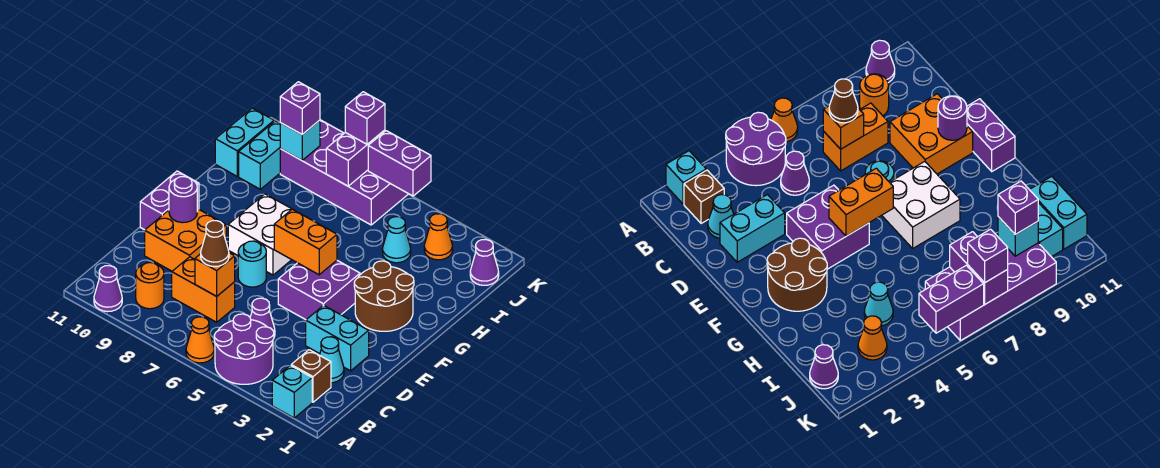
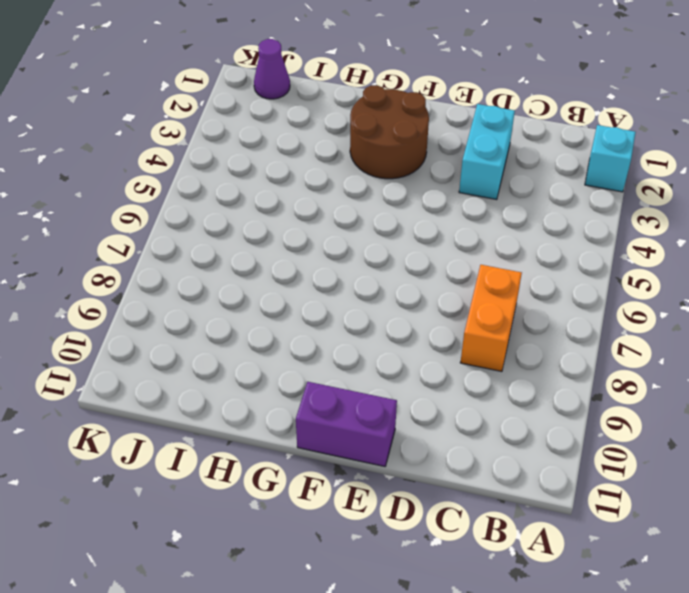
none -> purple round brick A4:B5 level 1
none -> orange cone A6 level 1
none -> purple cone A10 level 1
none -> brown brick B2 level 1

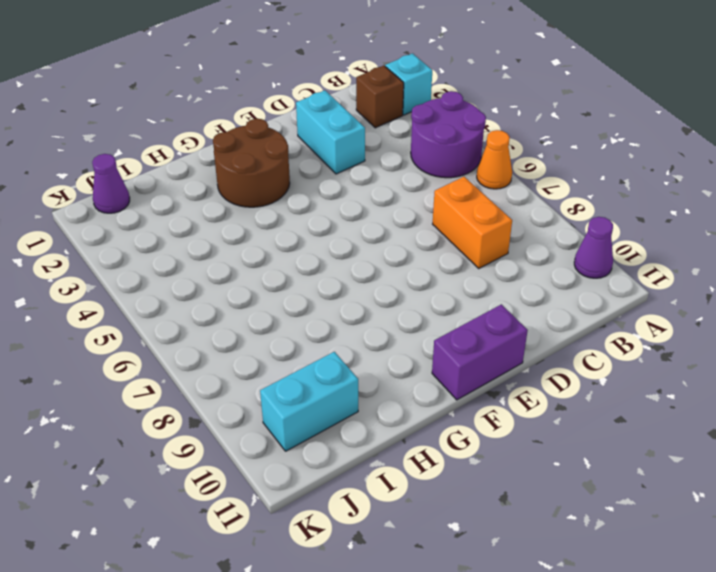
none -> orange round brick B9 level 1
none -> cyan cone C2 level 1
none -> purple cone C5 level 1
none -> orange brick D9:E10 level 1

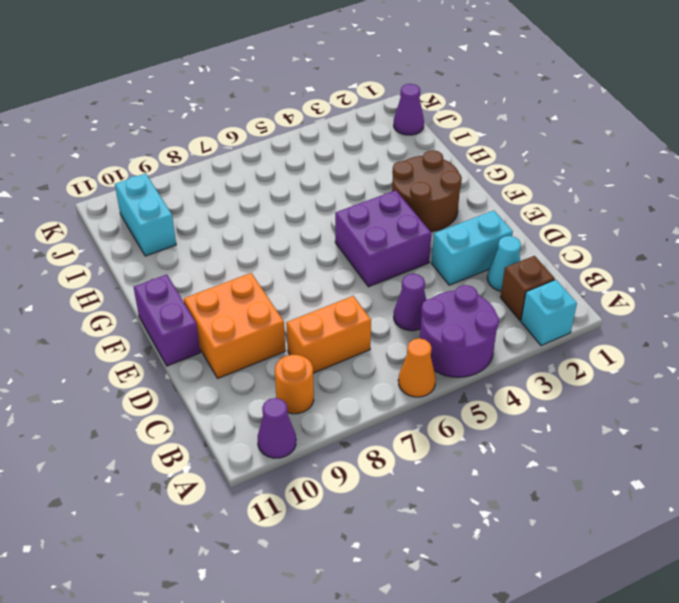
none -> cyan round brick E7 level 1
none -> white brick F7:G8 level 1
none -> cyan cone I4 level 1
none -> cyan brick I11:J11 level 1

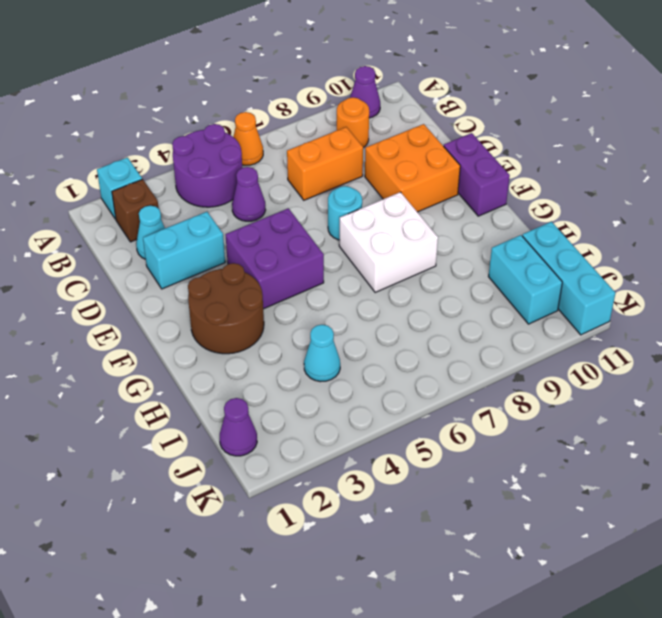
cyan brick I11:K11 level 1 -> cyan brick I11:J11 level 1
none -> orange cone J3 level 1
none -> purple brick J6:K9 level 1
none -> orange brick C7 level 2
none -> purple round brick E10 level 2

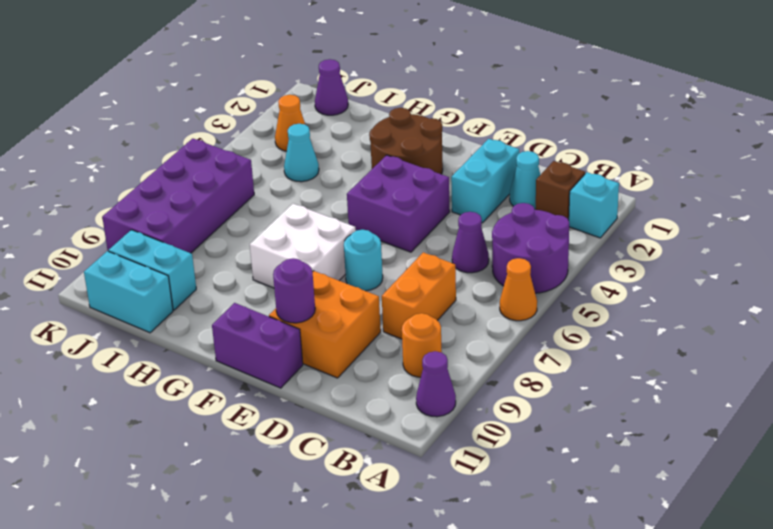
none -> orange brick C7 level 2
none -> orange brick F5:F6 level 2
none -> purple brick J7:K7 level 2
none -> cyan brick J9 level 2

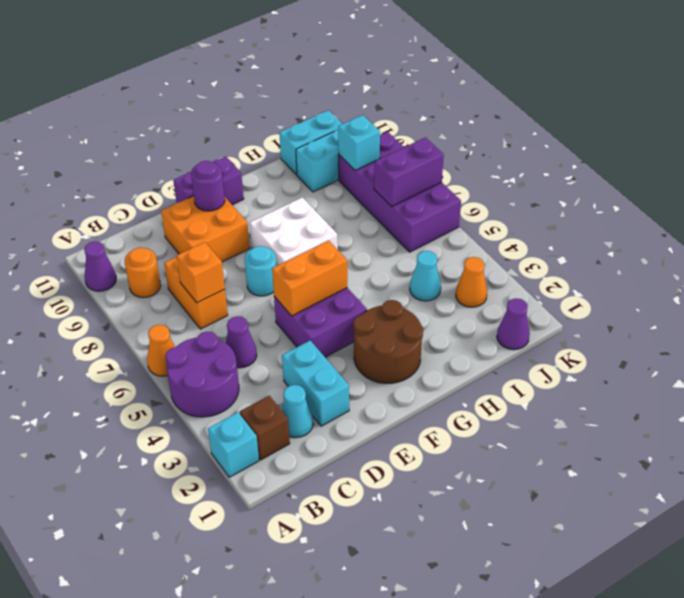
orange brick E5:F5 level 2 -> orange brick F5:F6 level 2
none -> purple brick K5:K6 level 2
none -> brown cone C7 level 3
none -> purple brick J9 level 3
none -> purple brick K7 level 3

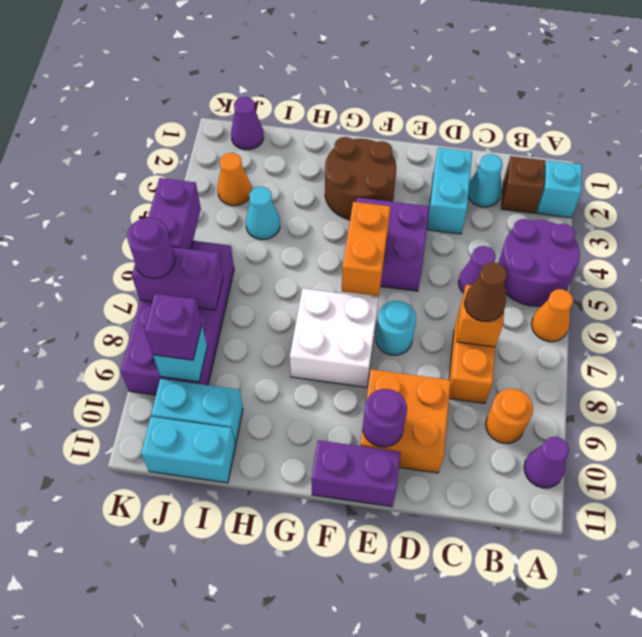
purple round brick K7 level 3 -> purple brick K7 level 3

